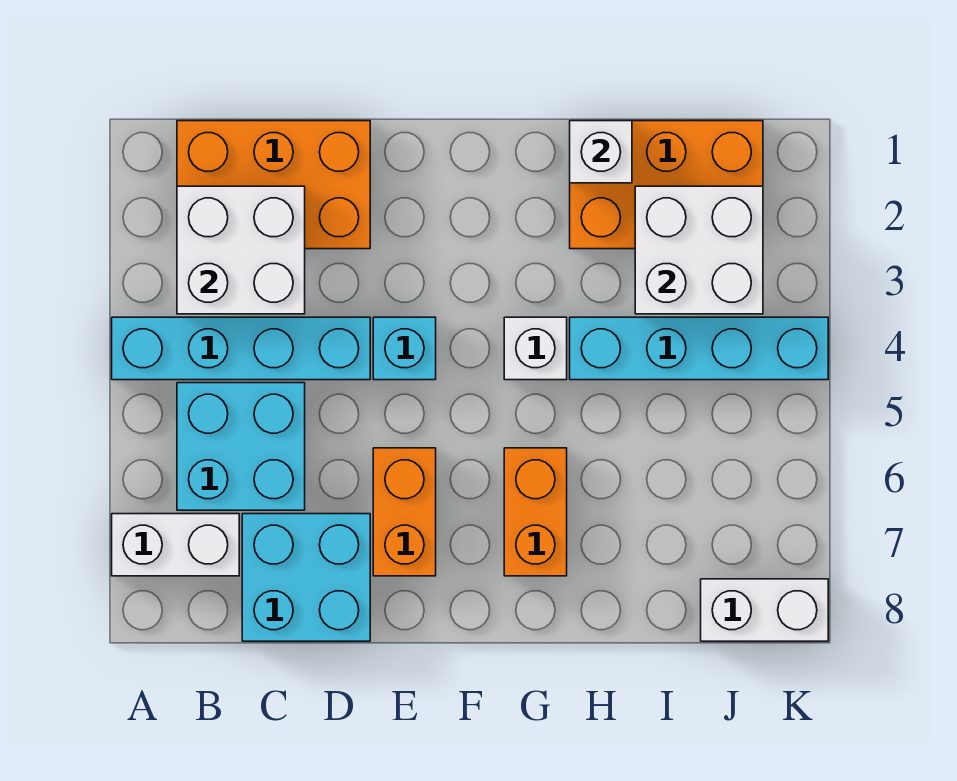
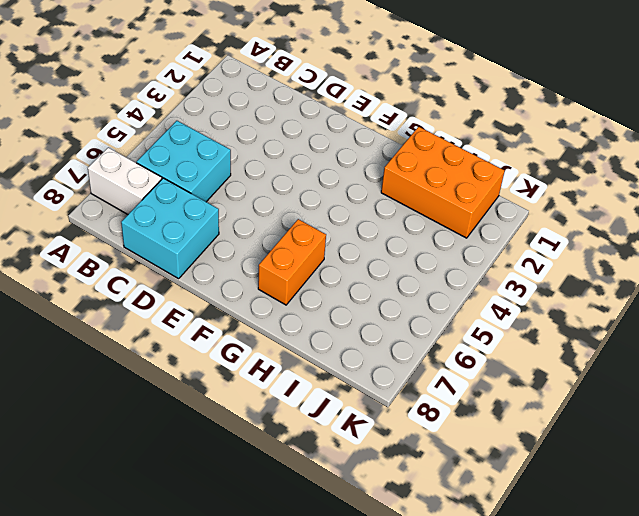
none -> cyan brick A4:D4 level 1
none -> orange brick B1:D2 level 1
none -> cyan brick E4 level 1

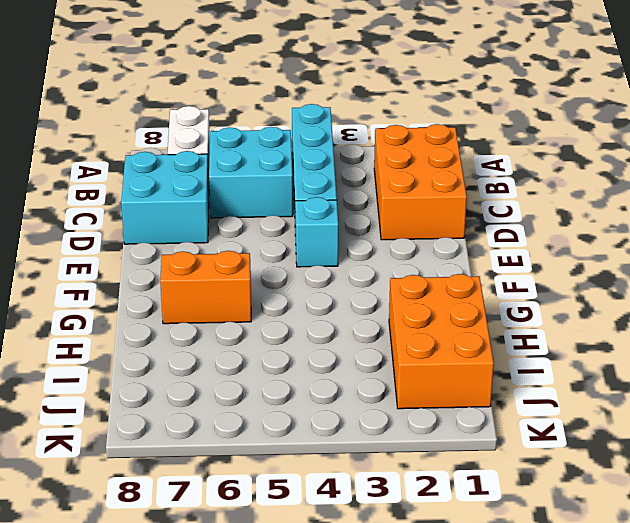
none -> orange brick E6:E7 level 1
none -> white brick G4 level 1
none -> cyan brick H4:K4 level 1

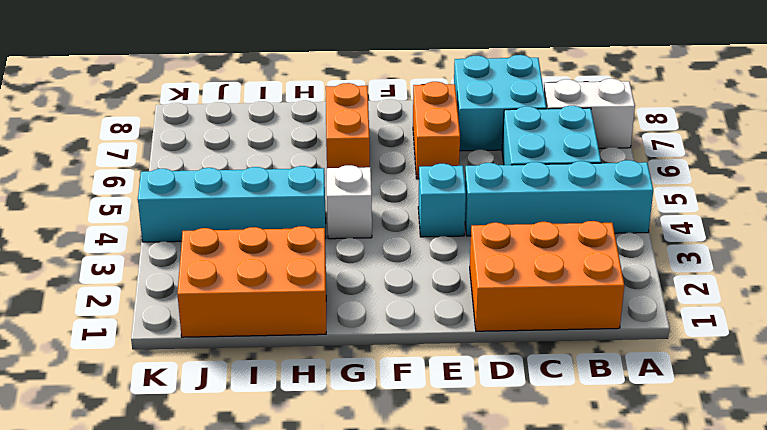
none -> white brick J8:K8 level 1
none -> white brick B2:C3 level 2
none -> white brick H1 level 2

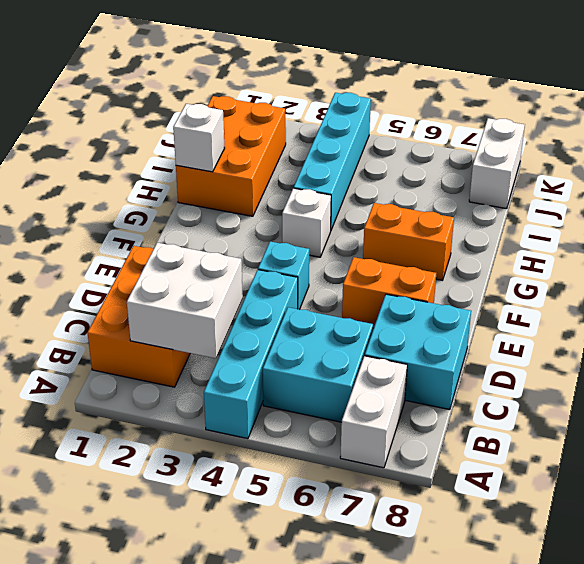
none -> white brick I2:J3 level 2

